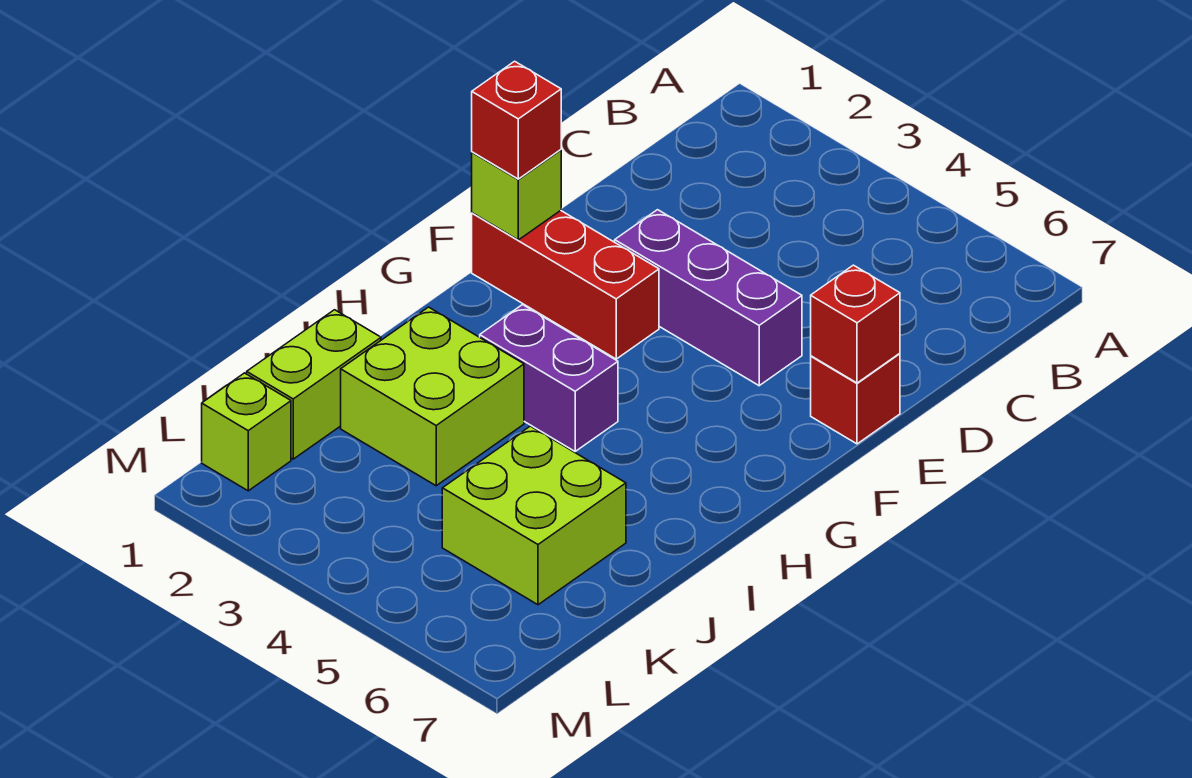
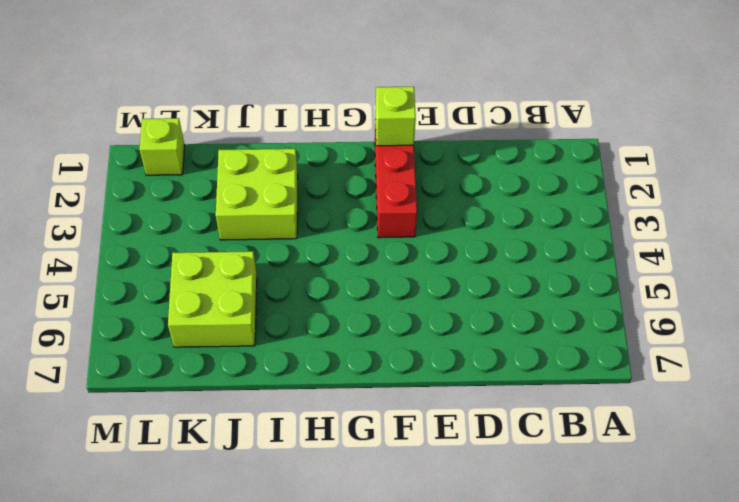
none -> purple brick E3:E5 level 1
none -> red brick E7 level 1

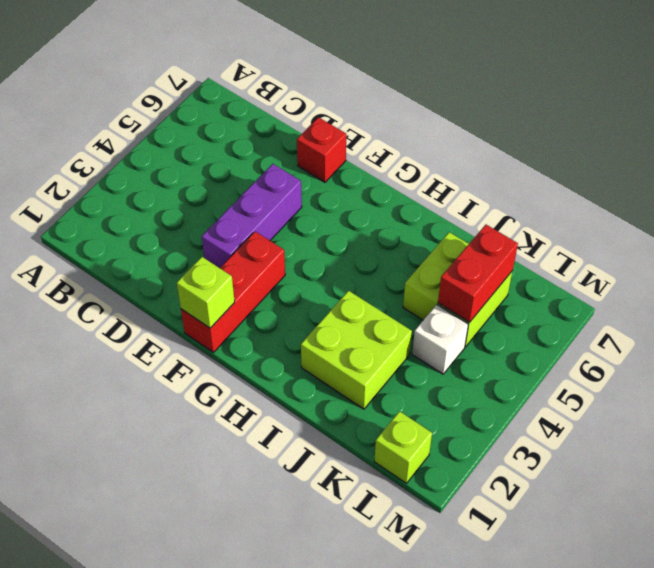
white brick K4 level 1 -> none
red brick K5:K6 level 2 -> none
none -> purple brick H3:H4 level 1
none -> lime brick J1:K1 level 1

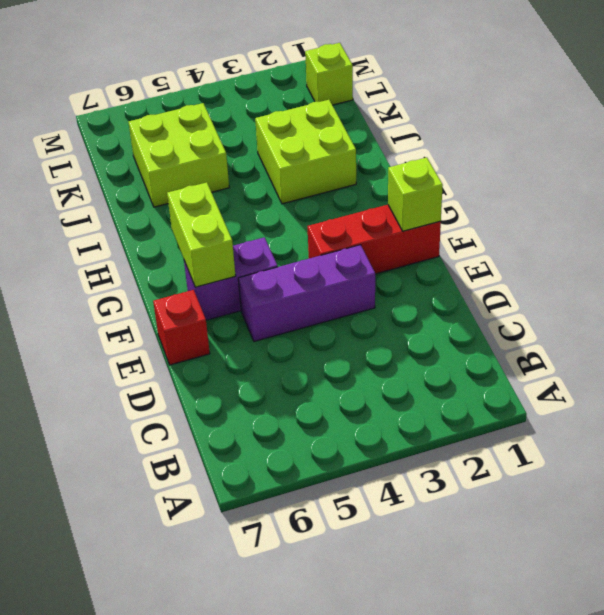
purple brick F5:F6 level 1 -> purple brick H3:H4 level 1
lime brick F6:G6 level 2 -> lime brick J1:K1 level 1
none -> red brick E7 level 2
none -> red brick F1 level 3

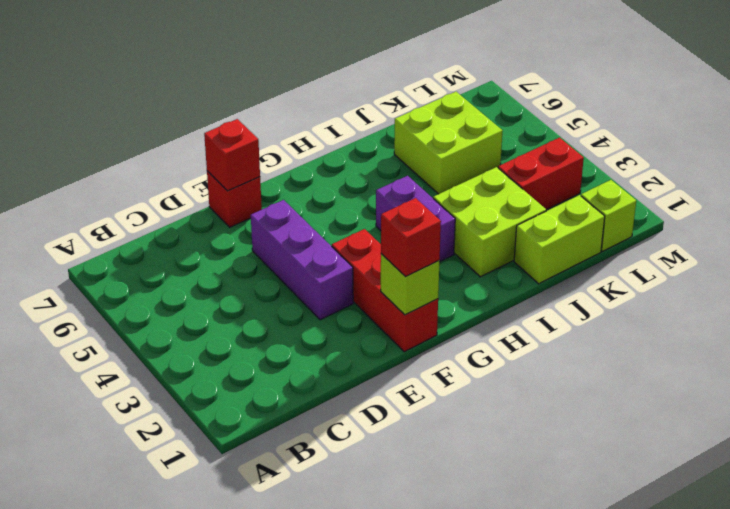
red brick K3:L3 level 1 -> none

